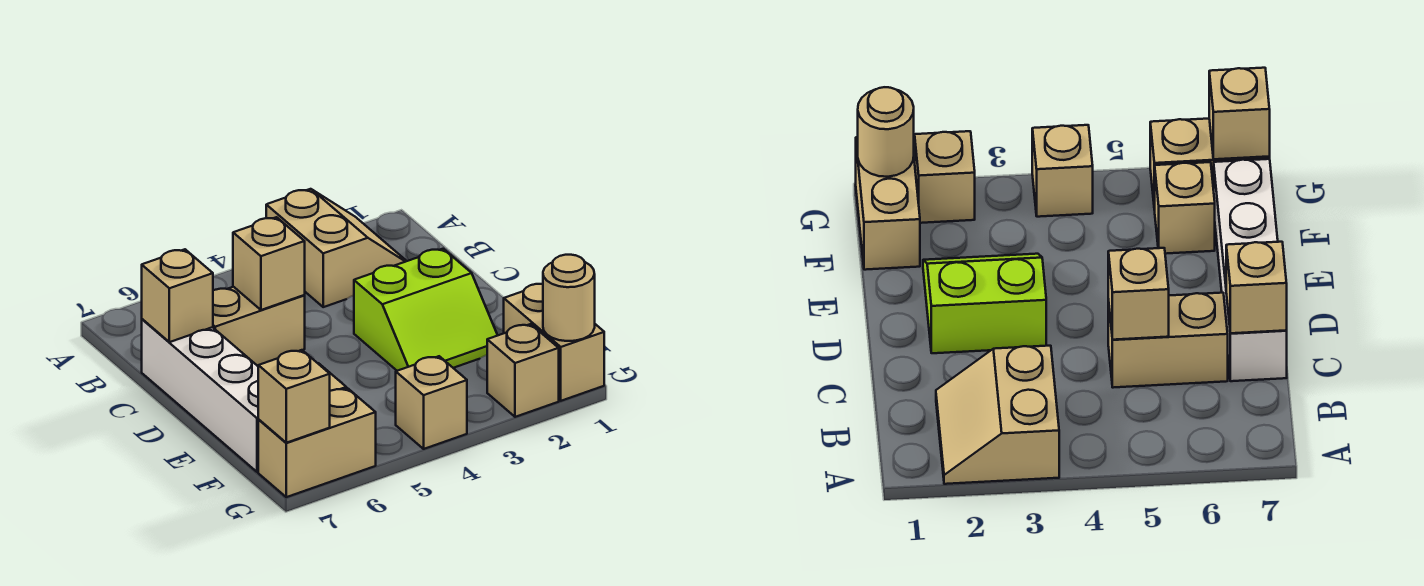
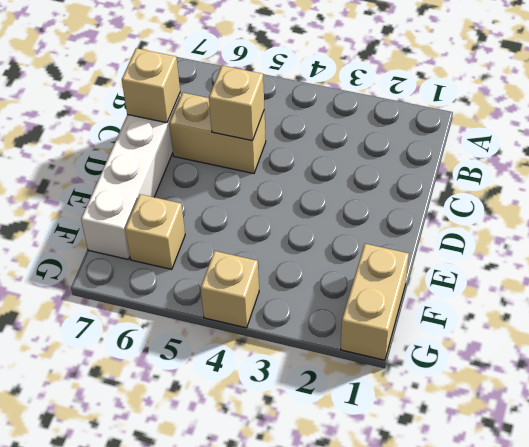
none -> tan slope A2:B3 level 1 top 3
none -> lime slope D2:E3 level 1 top D
none -> tan brick G2 level 1

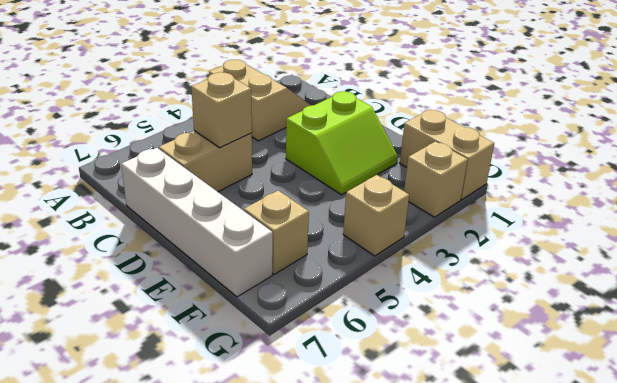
none -> tan brick G6:G7 level 1
none -> tan brick C7 level 2
none -> tan round brick G1 level 2

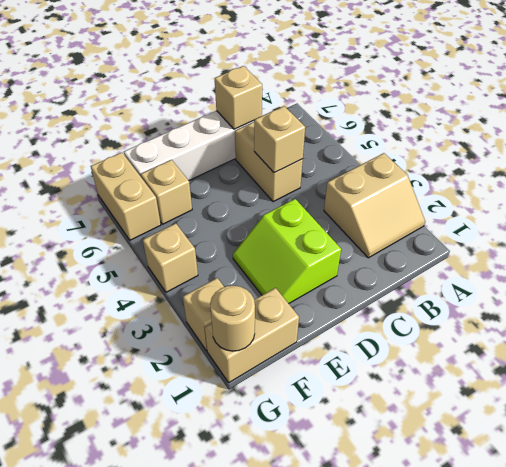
none -> tan brick G7 level 2

